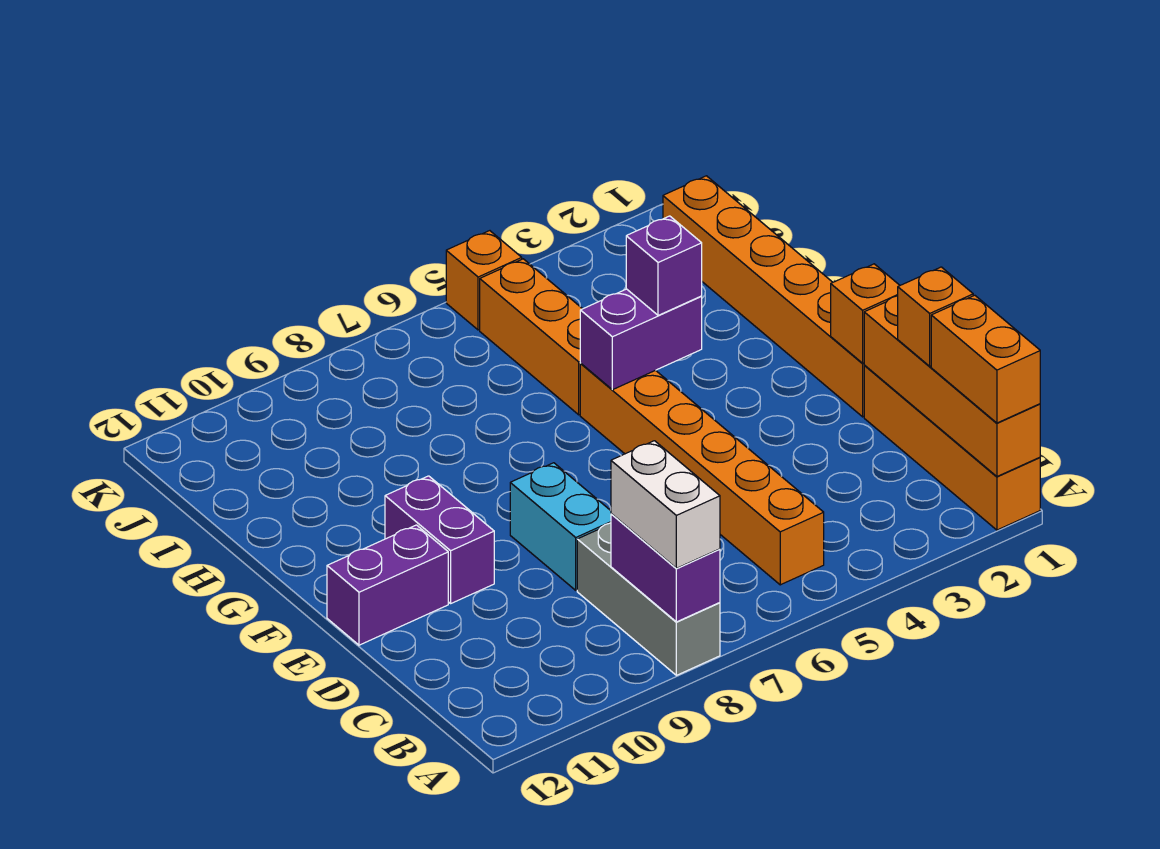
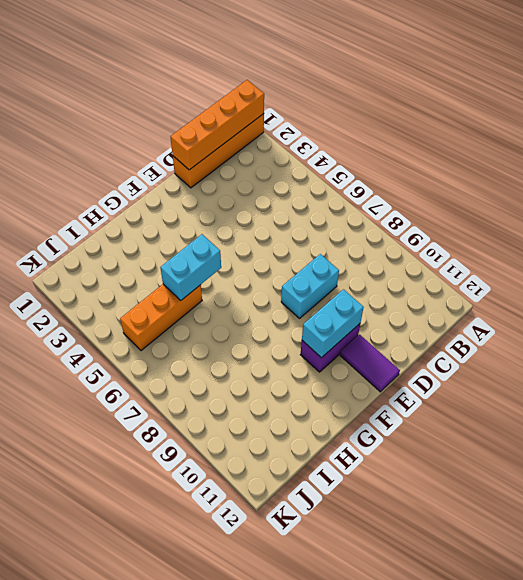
cyan brick E10:F10 level 2 -> none
purple tile E11:E12 level 1 -> purple brick E11:E12 level 1
cyan brick G5:H5 level 2 -> purple brick G4:G5 level 2
none -> grey brick A8:C8 level 1
none -> orange brick B5:G5 level 1
none -> orange brick E1:J1 level 1

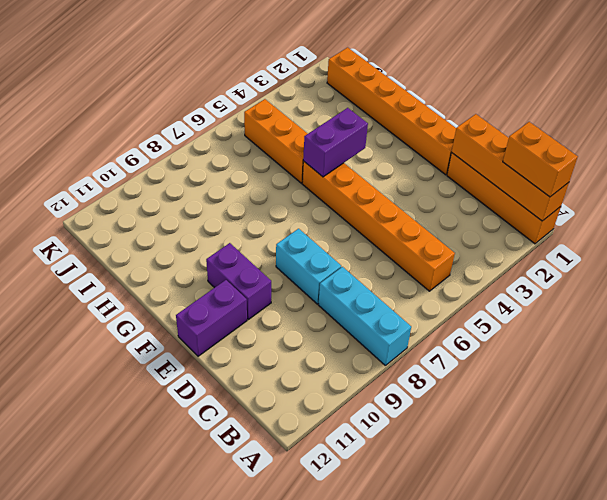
cyan brick A8:C8 level 1 -> grey brick A8:C8 level 1
none -> orange brick K5 level 1
none -> purple brick A8:B8 level 2
none -> orange brick E1 level 2

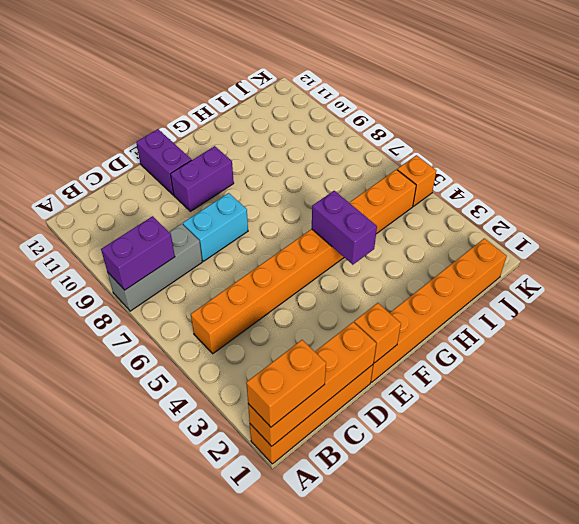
none -> white brick A8:B8 level 3
none -> orange brick C1 level 3
none -> purple brick G4 level 3

